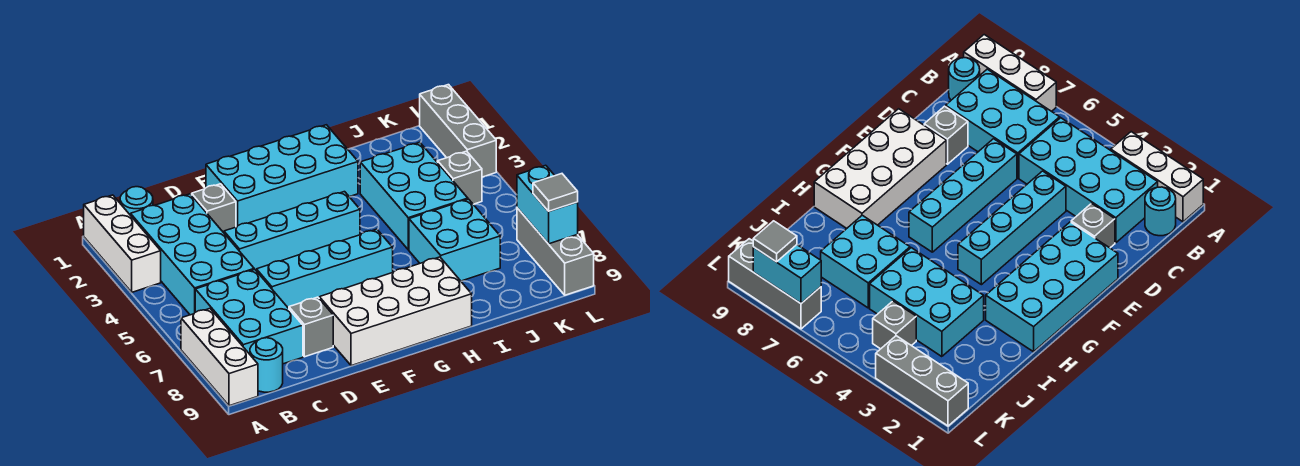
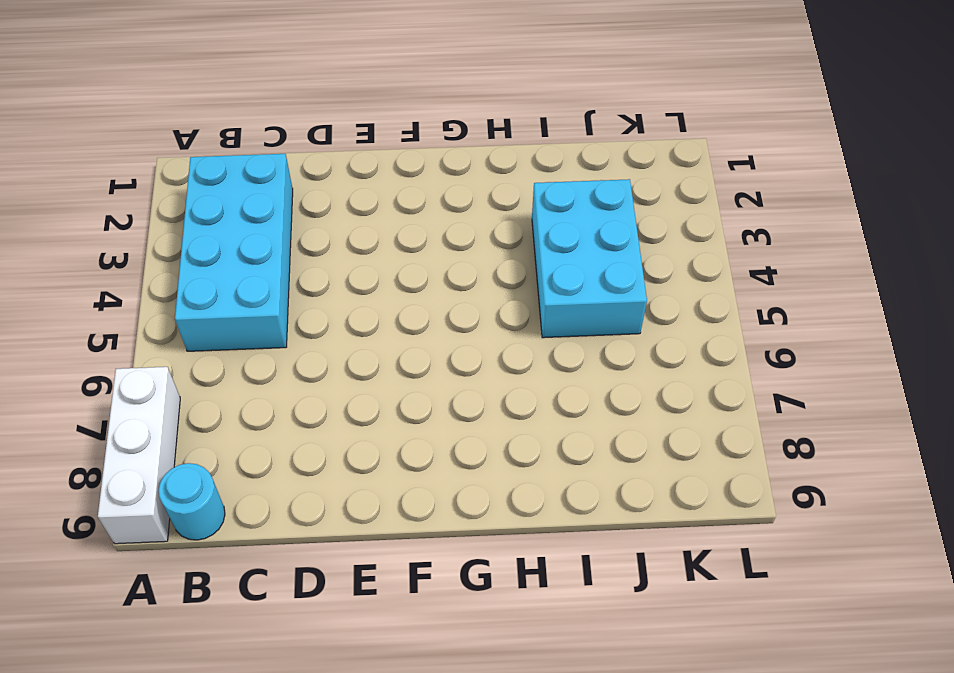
none -> white brick A1:A3 level 1
none -> cyan round brick B1 level 1
none -> cyan brick B6:C8 level 1

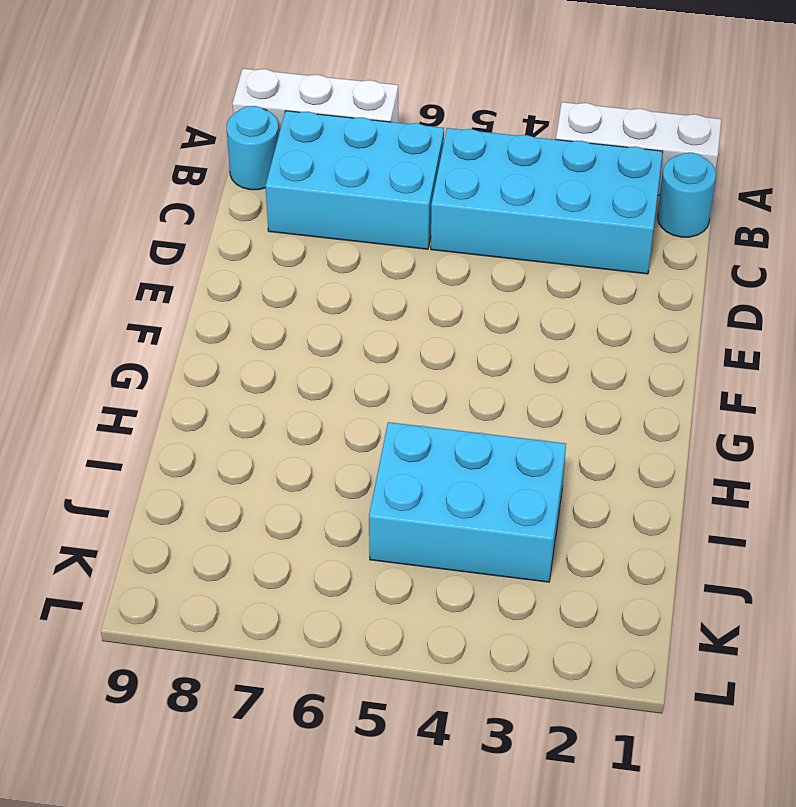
none -> grey brick D2 level 1
none -> cyan brick D4:G4 level 1
none -> cyan brick D6:G6 level 1

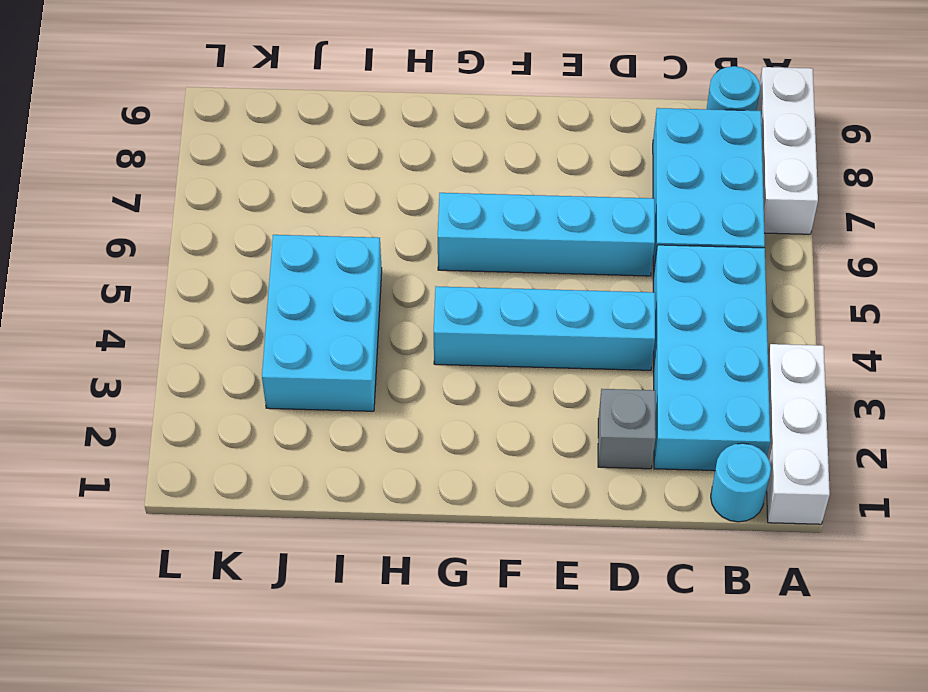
none -> grey brick D8 level 1
none -> cyan brick E1:H2 level 1
none -> white brick E8:H9 level 1

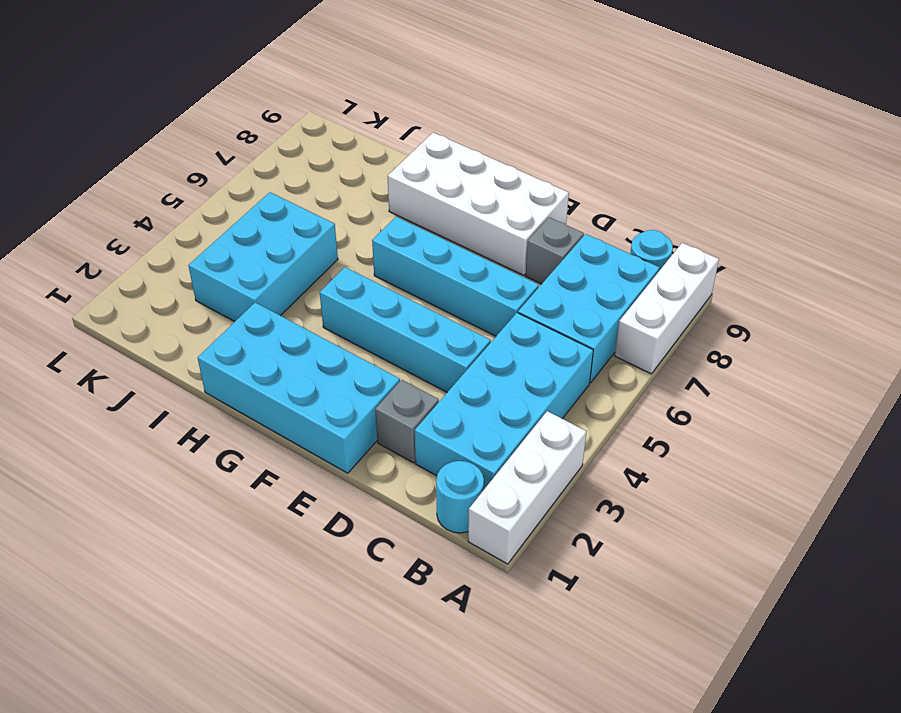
none -> cyan brick I6:J7 level 1
none -> grey brick K4 level 1
none -> grey brick L1:L3 level 1

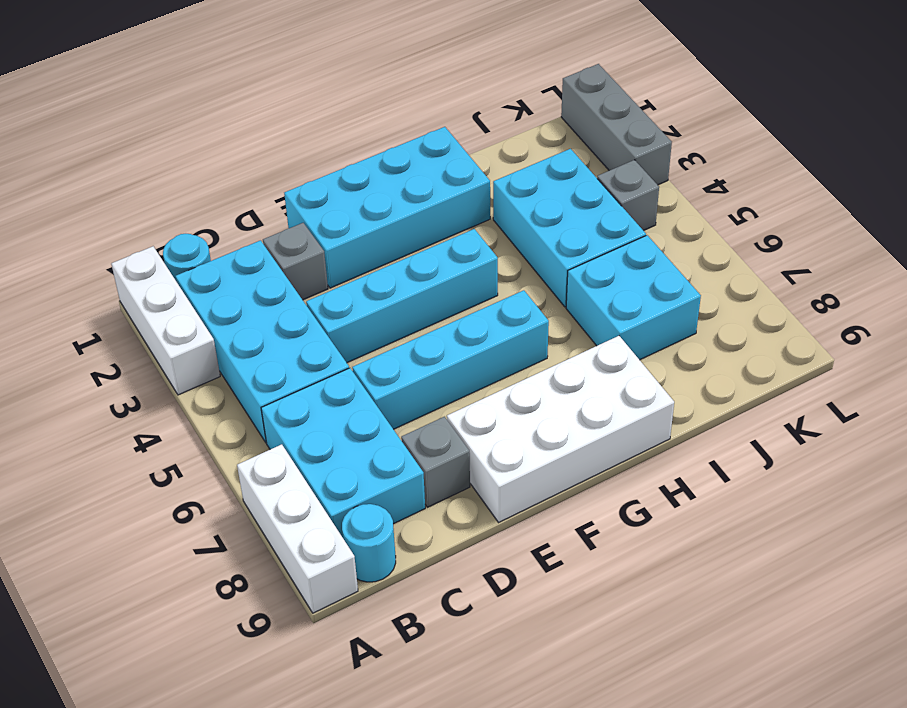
none -> grey brick L7:L9 level 1
none -> cyan brick L7:L8 level 2
none -> grey tile L8 level 3

